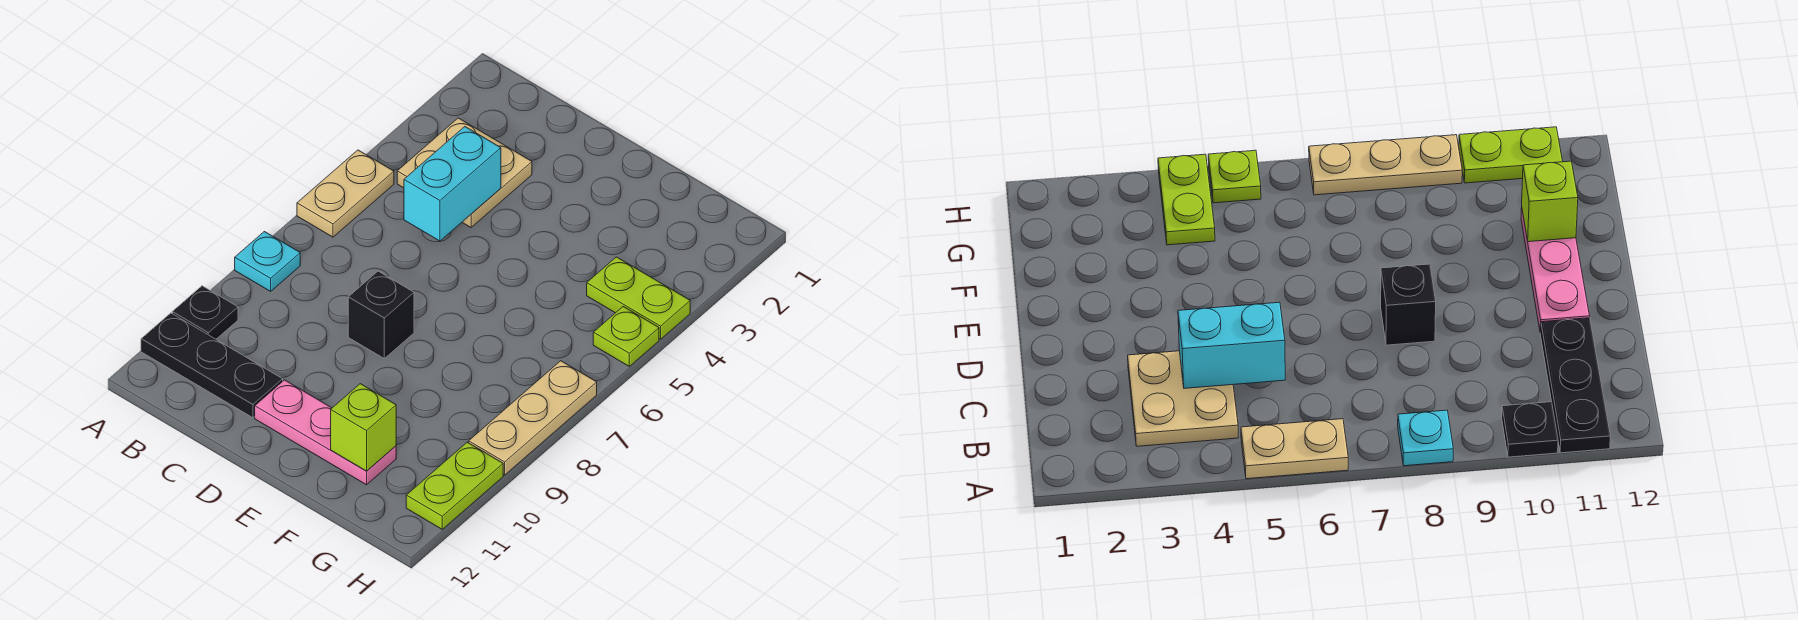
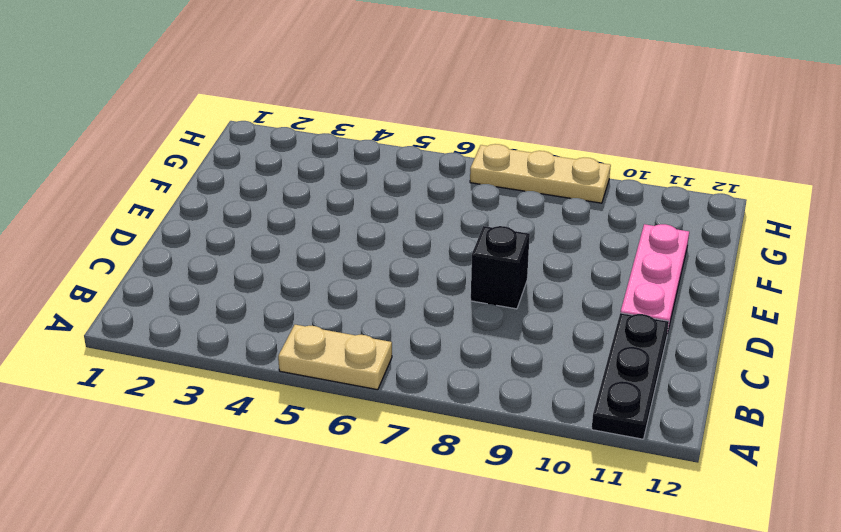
none -> cyan plate A8 level 1
none -> black plate A10 level 1
none -> tan plate B3:C4 level 1

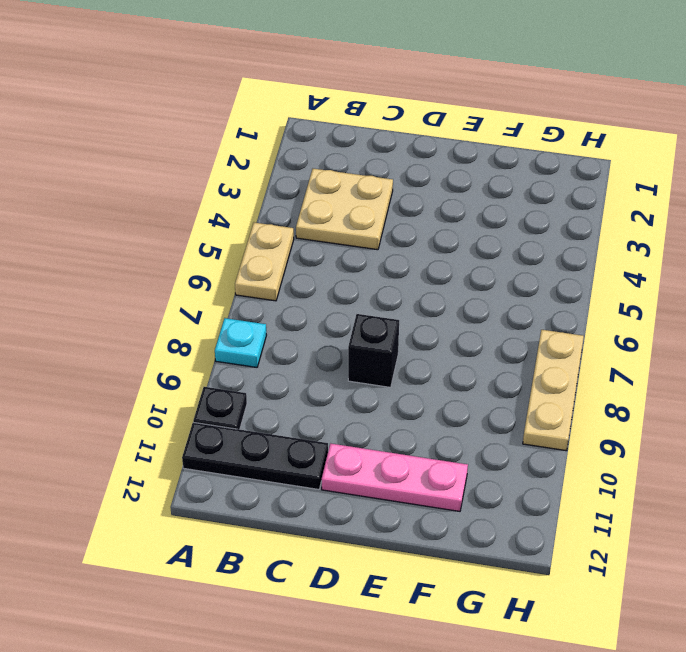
none -> lime plate G4:H4 level 1
none -> lime plate H5 level 1
none -> lime plate H10:H11 level 1

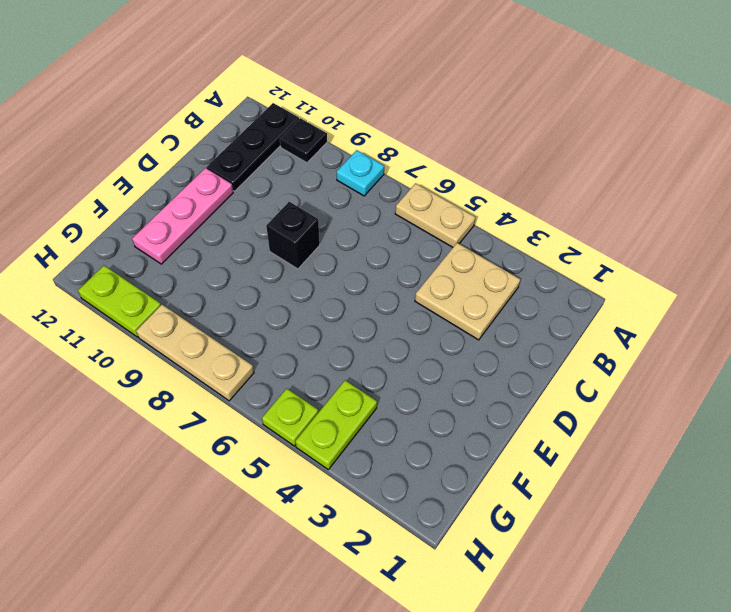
none -> cyan brick C4:C5 level 2
none -> lime brick F11 level 2

